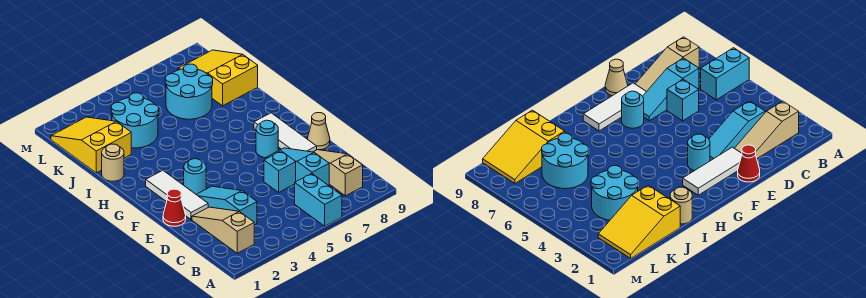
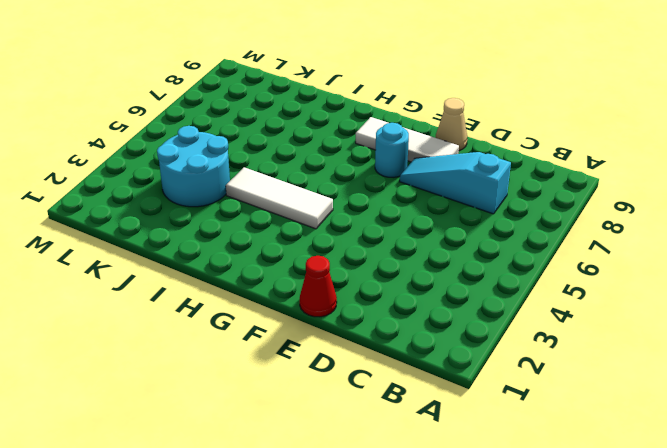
white tile G4:I4 level 1 -> white tile E2:G2 level 1
none -> cyan brick A6:B6 level 1
none -> tan slope B2:D2 level 1 top B
none -> tan slope B8:D8 level 1 top B

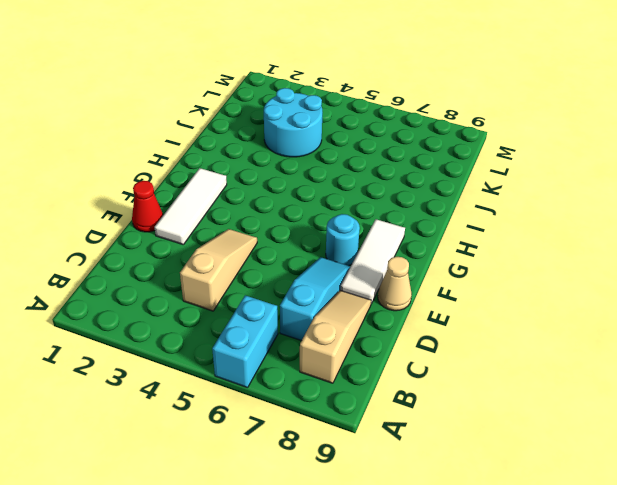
tan slope C4:E4 level 1 top C -> tan slope B2:D2 level 1 top B
none -> cyan slope C3:E3 level 1 top C
none -> cyan brick D6 level 1
none -> cyan round brick F3 level 1

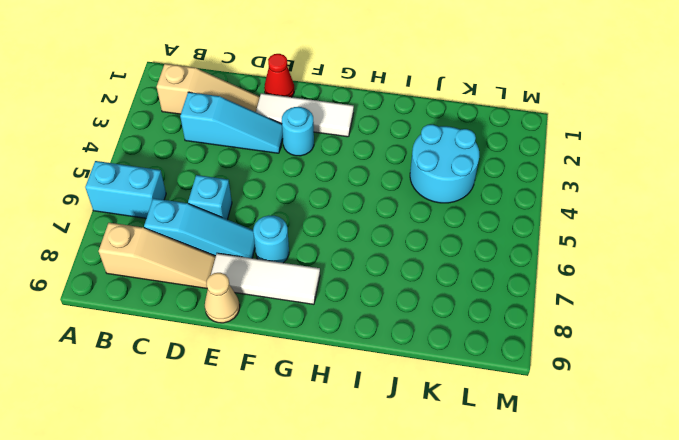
none -> tan round brick I1 level 1
none -> yellow slope J1:L2 level 1 top J
none -> cyan round brick J6:K7 level 1

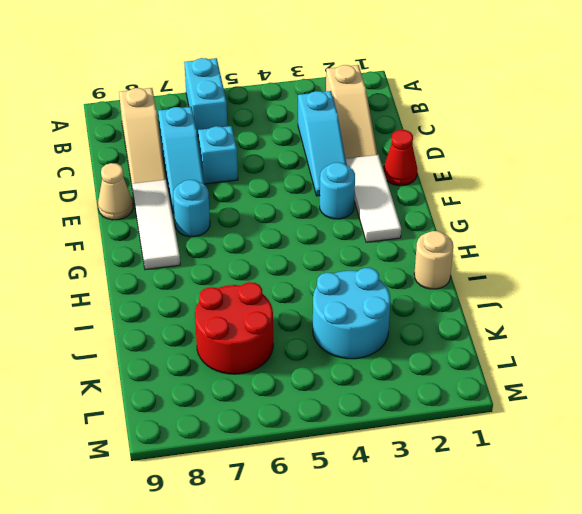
red round brick J6:K7 level 1 -> cyan round brick J6:K7 level 1
none -> yellow slope J1:L2 level 1 top J
none -> yellow slope J8:L9 level 1 top J

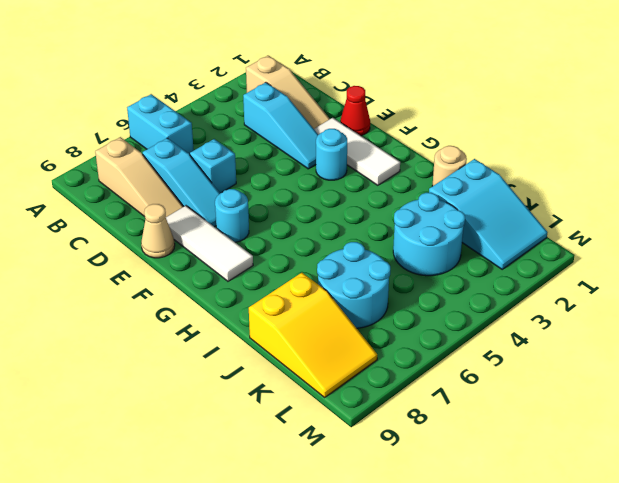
cyan slope J1:L2 level 1 top J -> yellow slope J1:L2 level 1 top J

